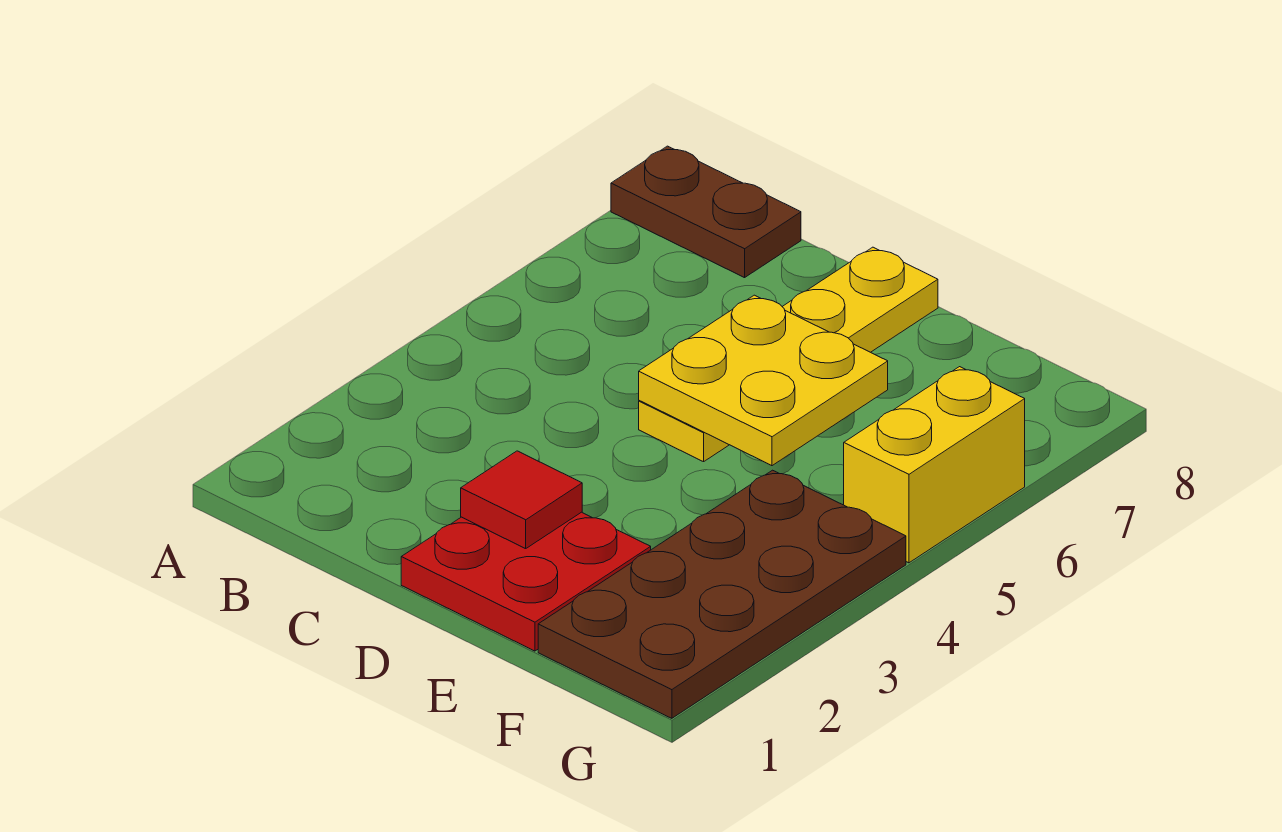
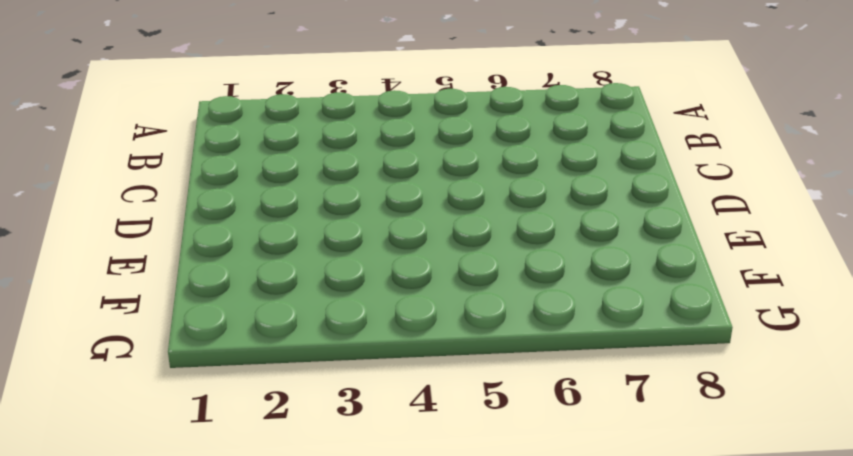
none -> brown plate A8:B8 level 1
none -> red plate D1:E2 level 1

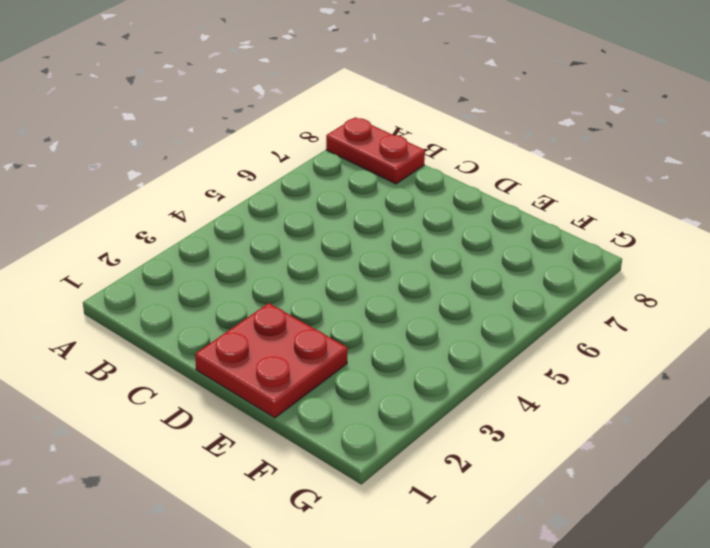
red plate A8:B8 level 1 -> brown plate A8:B8 level 1
none -> yellow plate D5:D8 level 1
none -> brown plate F1:G4 level 1

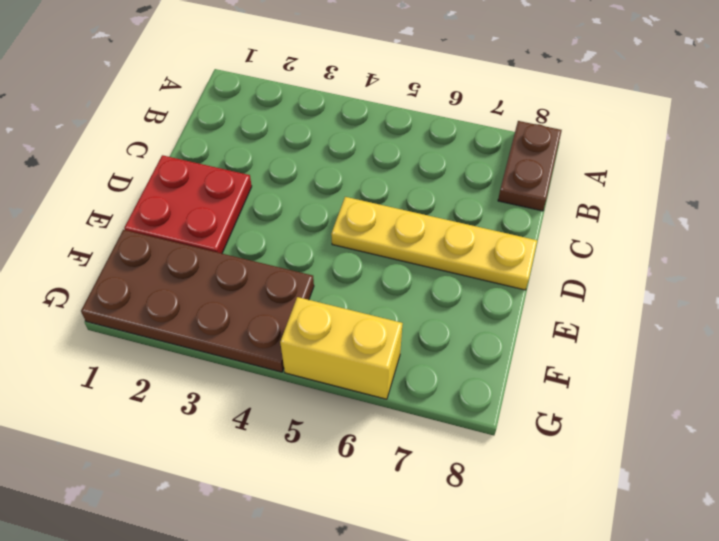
none -> red tile D2 level 2
none -> yellow plate D5:E6 level 2

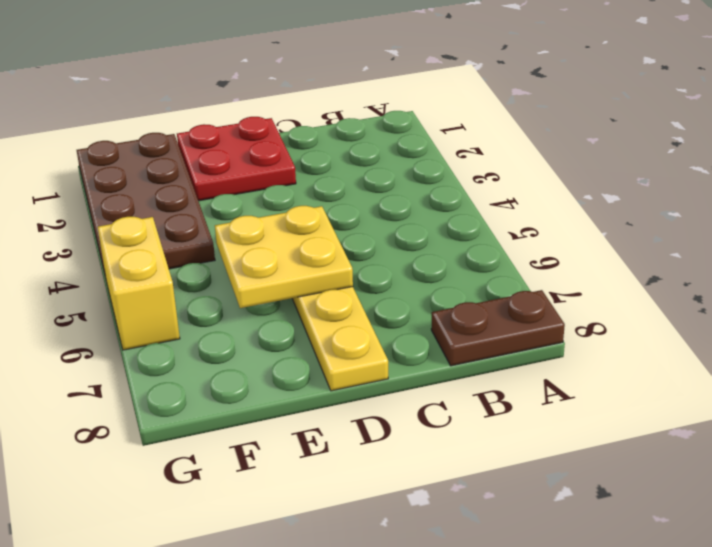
none -> red tile D2 level 2

